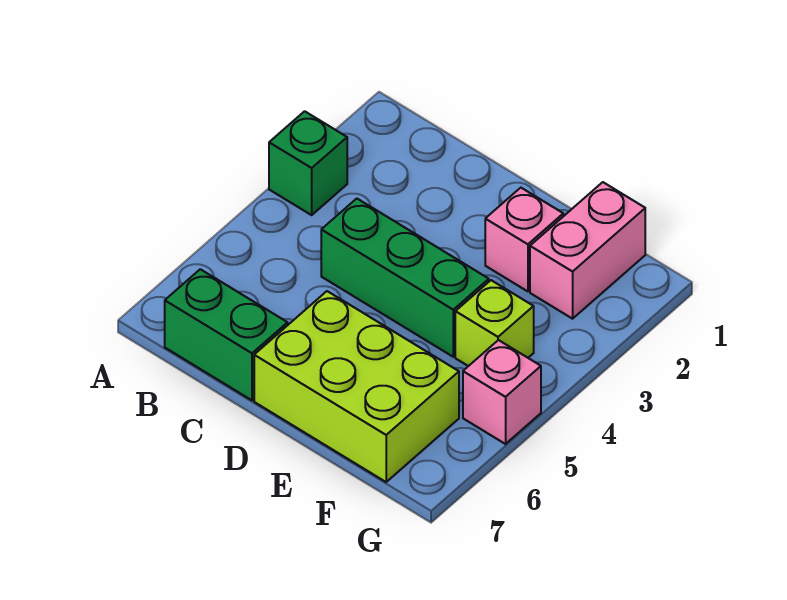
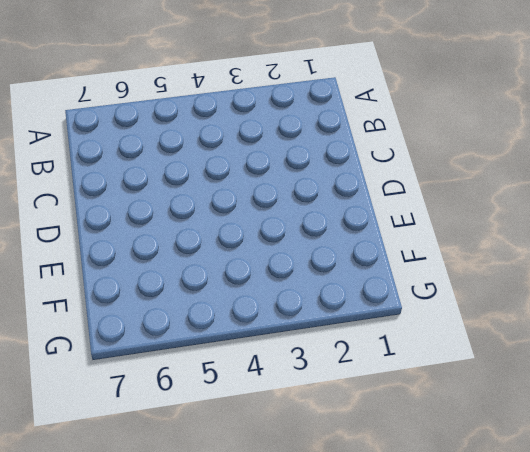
none -> green brick A3 level 1
none -> green brick B7:C7 level 1

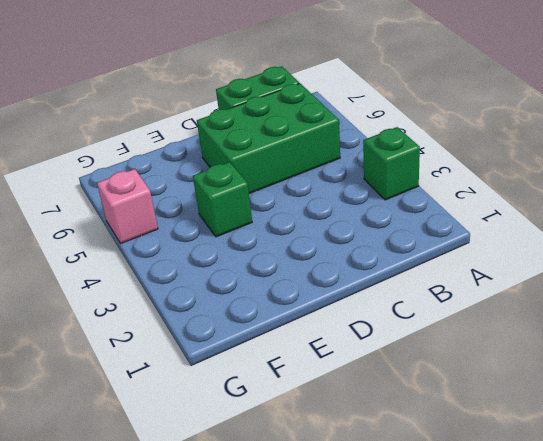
green brick B5:D6 level 1 -> lime brick D6:F7 level 1
green brick E4 level 1 -> green brick C4:E4 level 1
none -> pink brick E2 level 1
none -> pink brick F1:F2 level 1

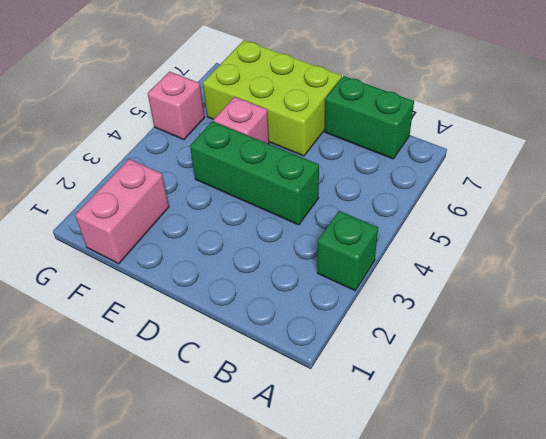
pink brick E5 level 1 -> pink brick E2 level 1
none -> lime brick F4 level 1

